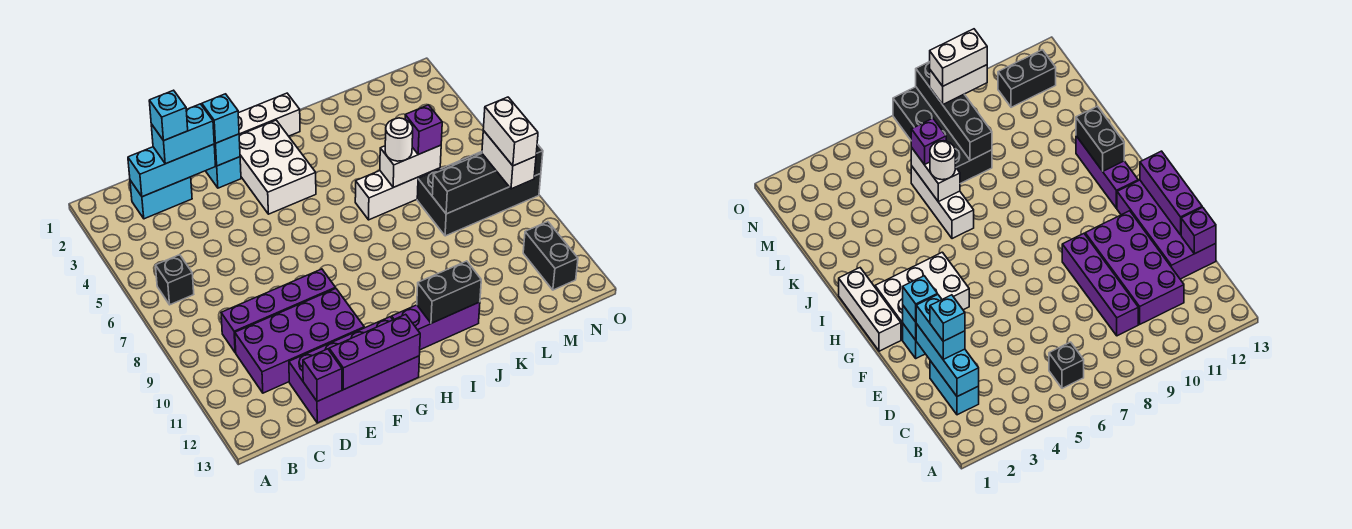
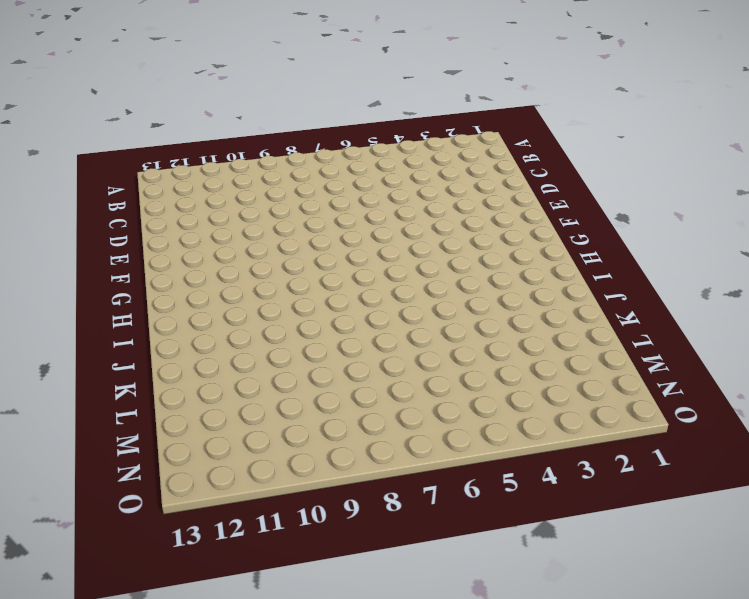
none -> black brick B6 level 1
none -> cyan brick C2:D2 level 1
none -> purple brick C9:F9 level 1

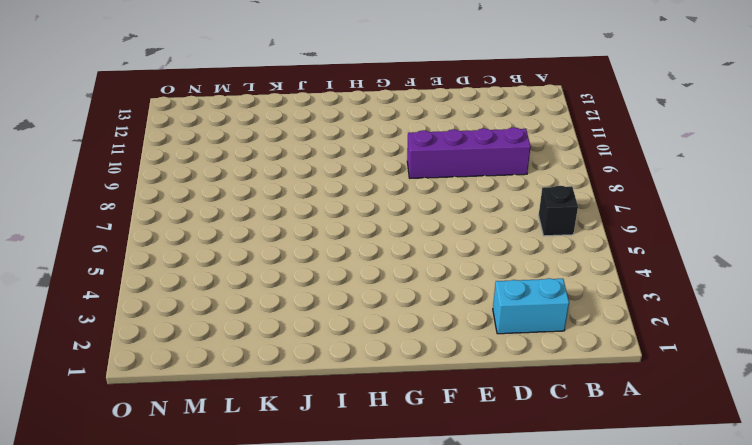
none -> purple brick C10:F11 level 1
none -> purple brick D12:G13 level 1
none -> cyan brick F2 level 1

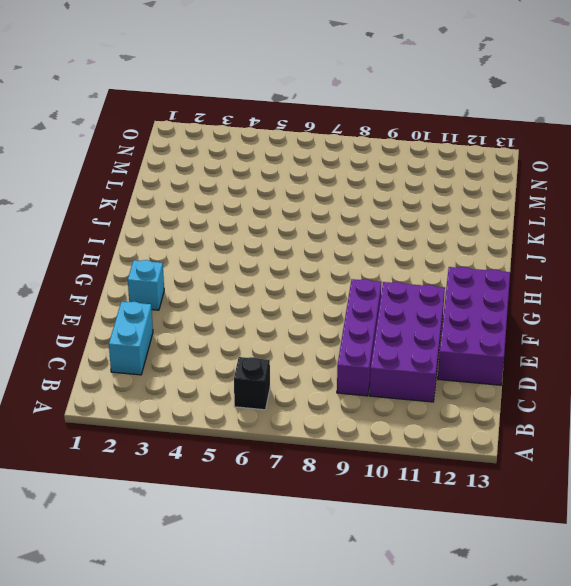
none -> white brick G1:I1 level 1
none -> white brick G2:H4 level 1
none -> purple brick H12:J12 level 1

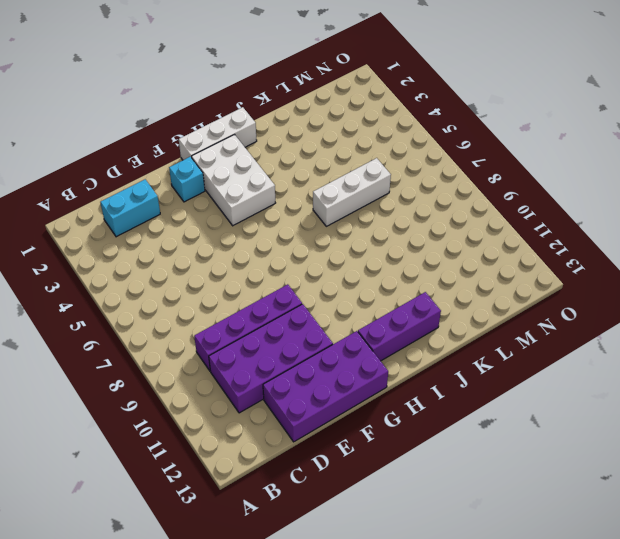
none -> black brick B6 level 1
none -> black brick L7:O8 level 1
none -> black brick N11:N12 level 1

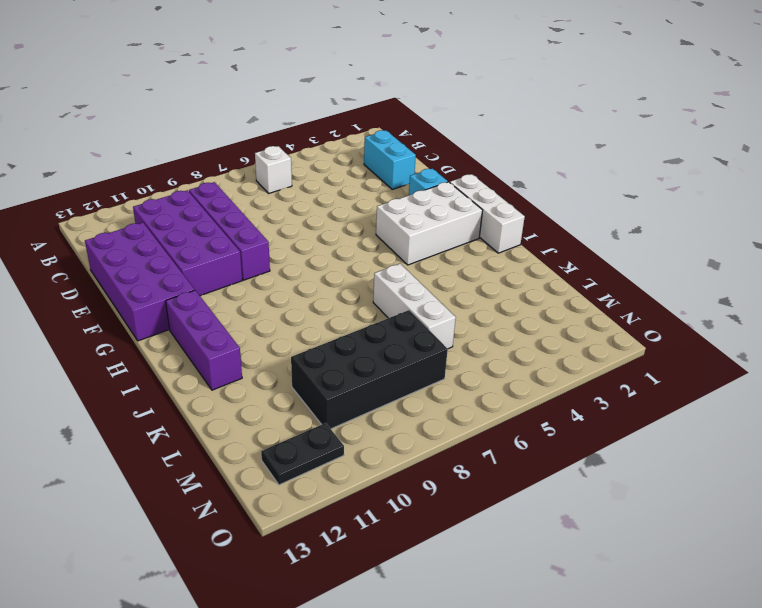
white brick B6 level 1 -> black brick B6 level 1
black brick L7:M10 level 1 -> black brick L7:O8 level 1
black plate N11:N12 level 1 -> black brick N11:N12 level 1
none -> cyan brick C2:E2 level 2
none -> purple brick D13 level 2
none -> purple brick E13:G13 level 2

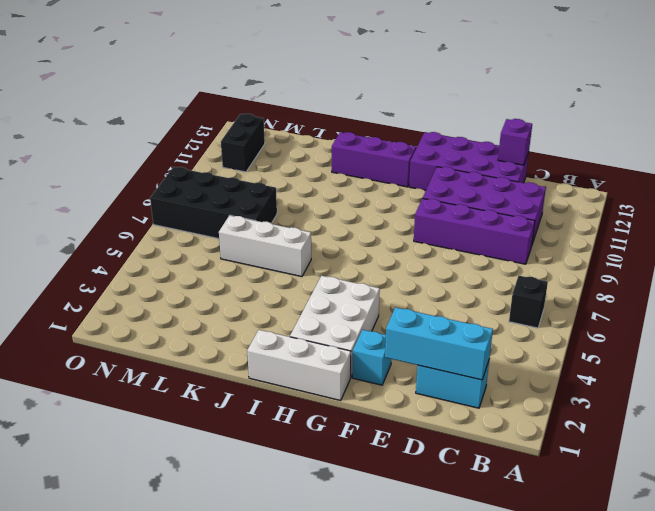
none -> purple brick E13:G13 level 2
none -> cyan brick F2 level 2
none -> black brick I12:J12 level 2

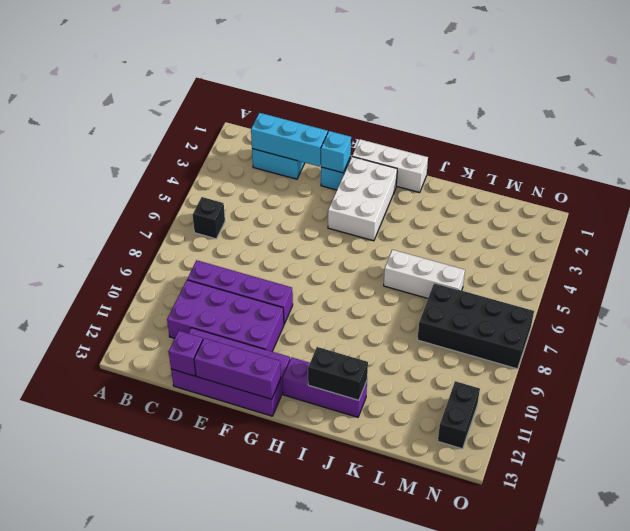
none -> white brick K6:L6 level 2
none -> black brick L8:O8 level 2
none -> cyan brick D2:E2 level 3

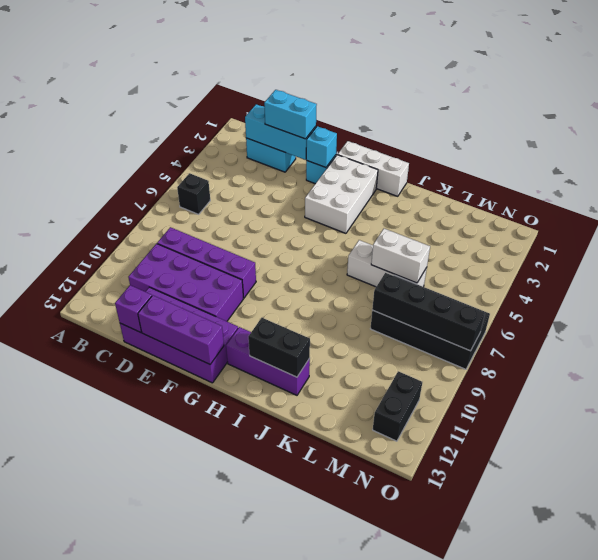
none -> cyan brick F2 level 3
none -> white round brick K6 level 3
none -> purple brick L6 level 3

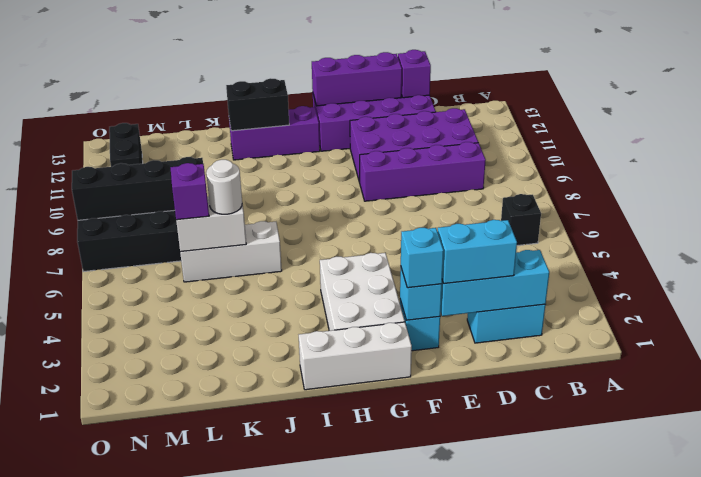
none -> white brick N8:N9 level 3
none -> cyan brick D2 level 4
none -> white brick N8:N9 level 4

